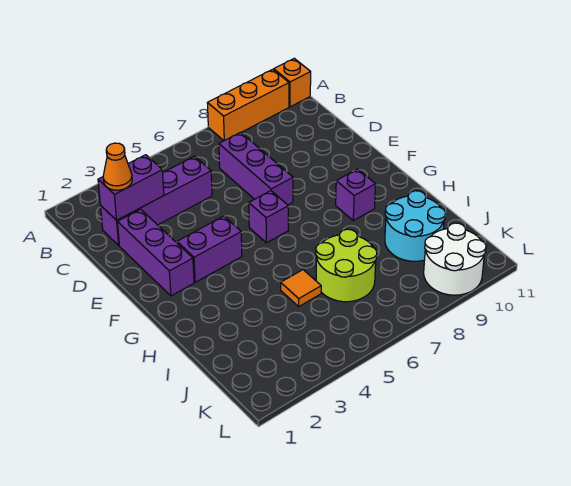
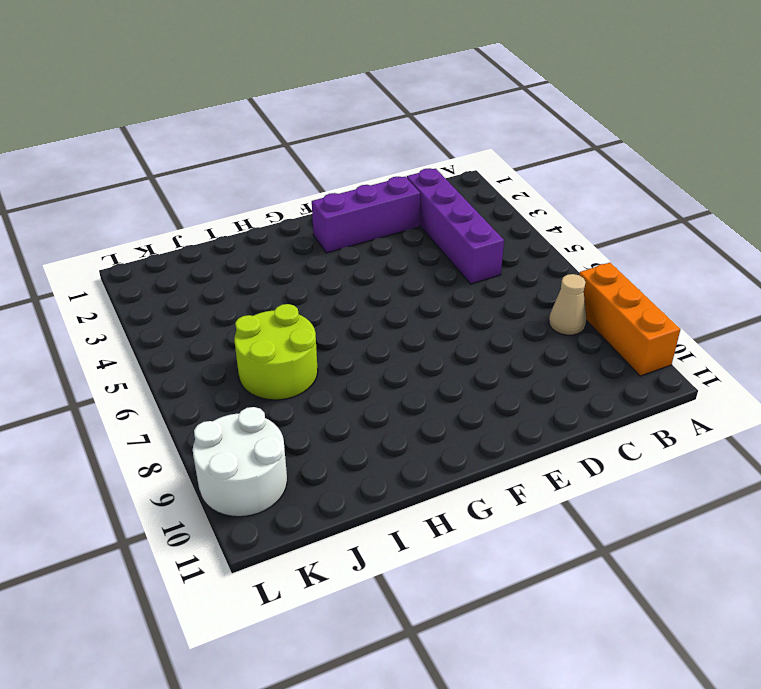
tan cone B8 level 1 -> none
none -> orange brick A11 level 1
none -> purple brick C7:E7 level 1
none -> purple brick F3:F4 level 1

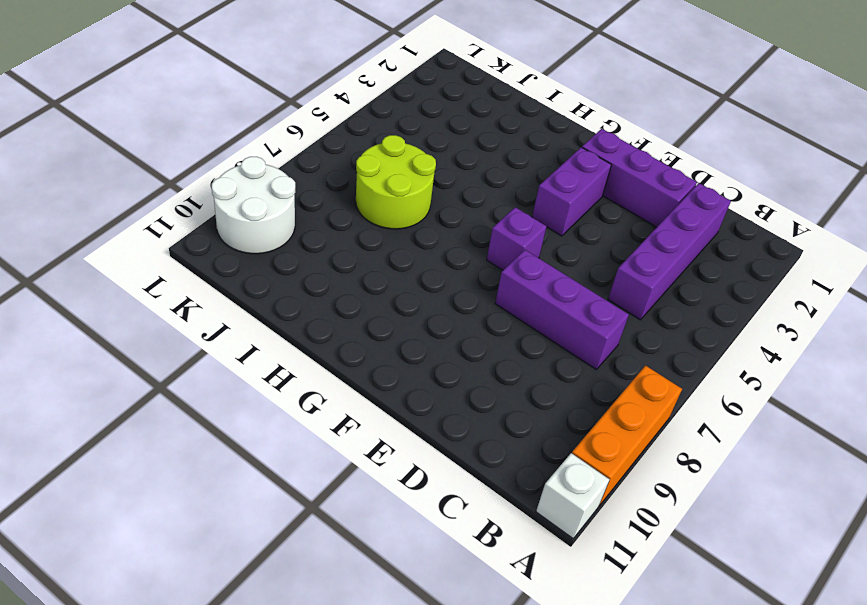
white brick A11 level 1 -> orange brick A11 level 1
none -> purple brick G9 level 1
none -> orange tile I5 level 1
none -> cyan round brick I9:J10 level 1

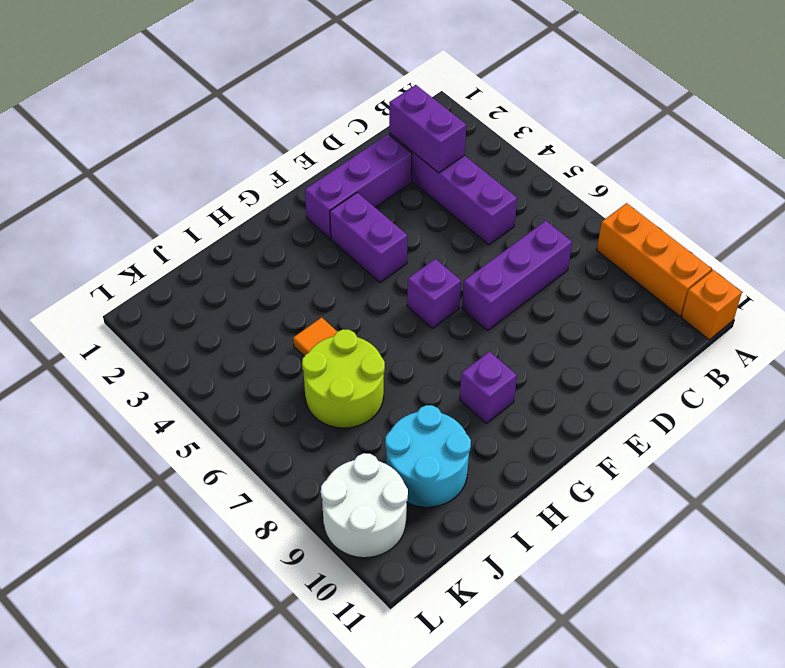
none -> orange cone C2 level 3

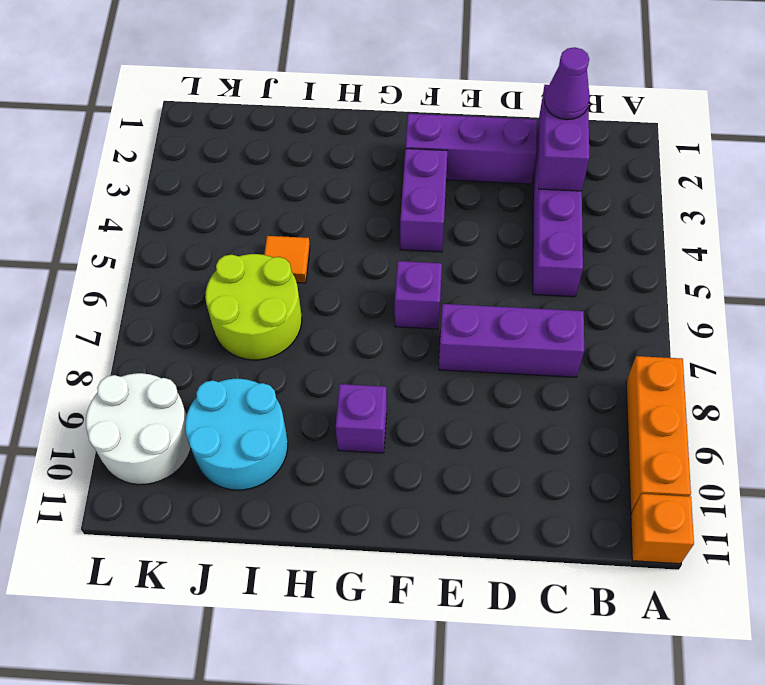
purple cone C2 level 3 -> orange cone C2 level 3

